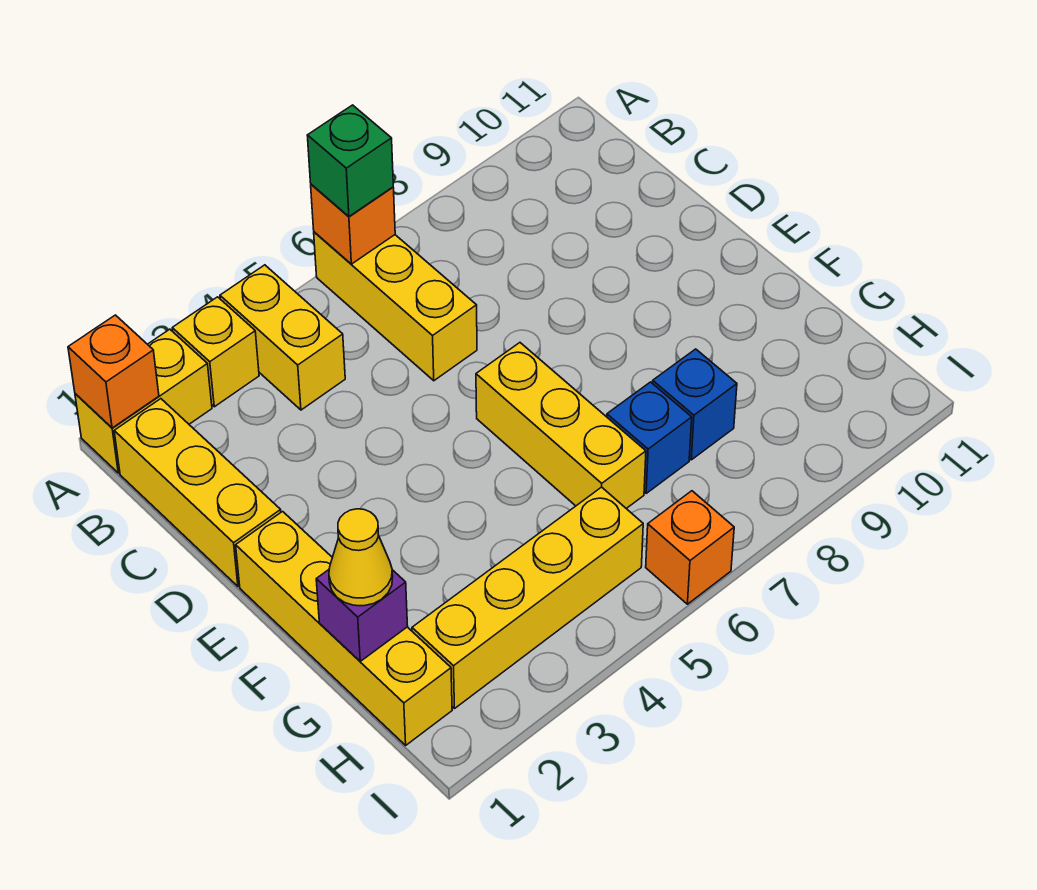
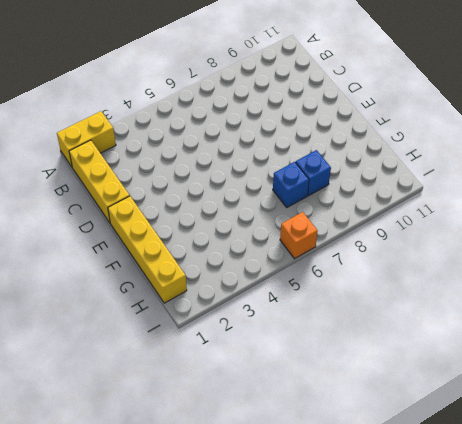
none -> yellow brick A3 level 1
none -> yellow brick A4:B4 level 1
none -> yellow brick A6:C6 level 1

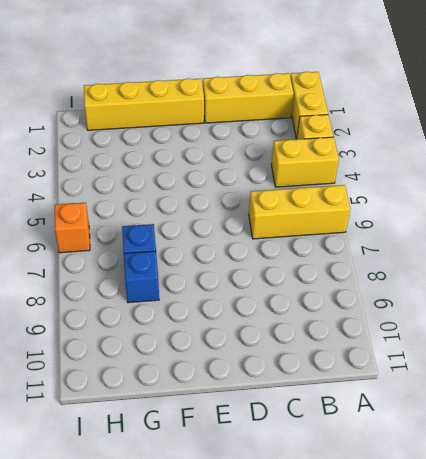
none -> yellow brick E6:G6 level 1
none -> yellow brick H2:H5 level 1
none -> orange brick A1 level 2

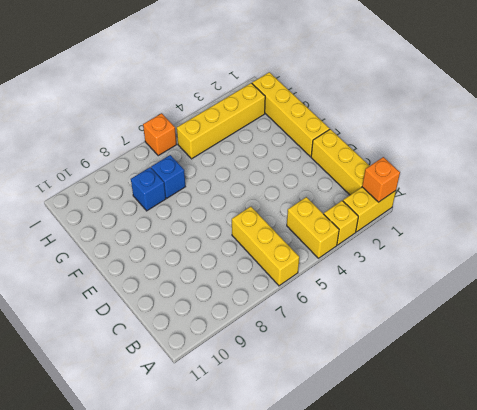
none -> yellow brick E6:G6 level 1
none -> orange brick A6 level 2
none -> purple brick G1 level 2

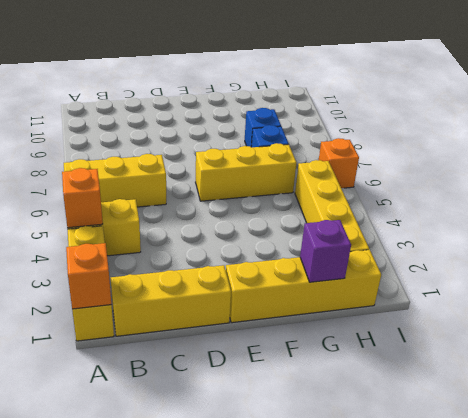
orange brick A4 level 2 -> orange brick A6 level 2
none -> green brick A6 level 3
none -> yellow cone G1 level 3

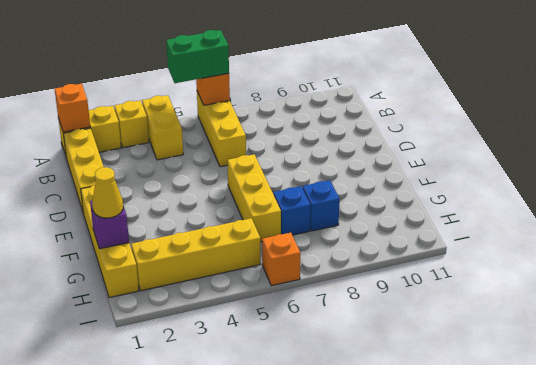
green brick A5:A6 level 3 -> green brick A6 level 3

